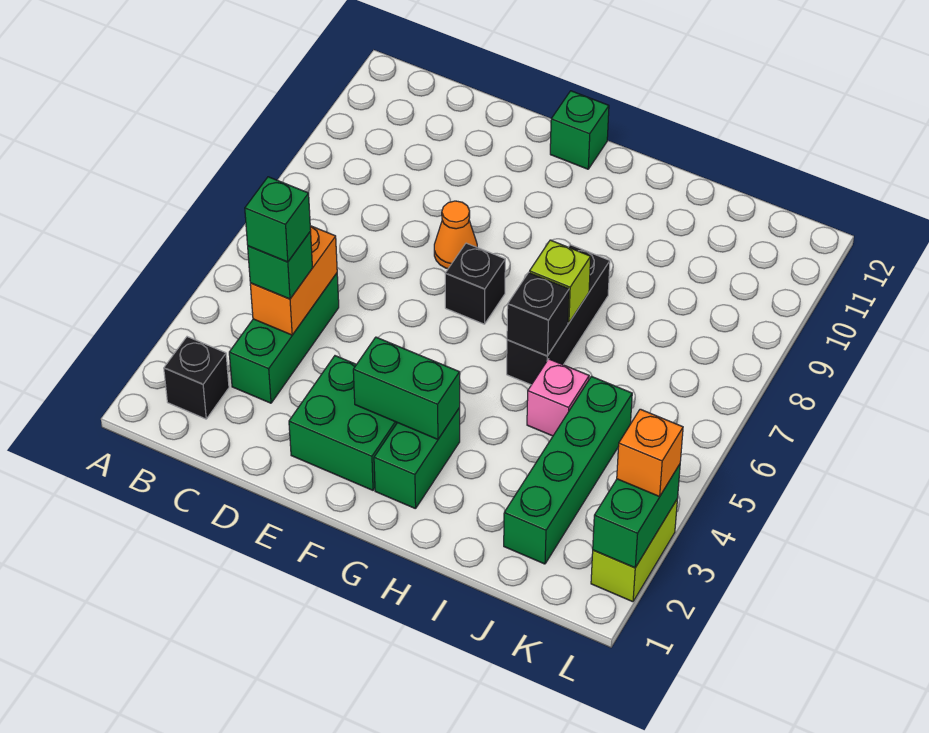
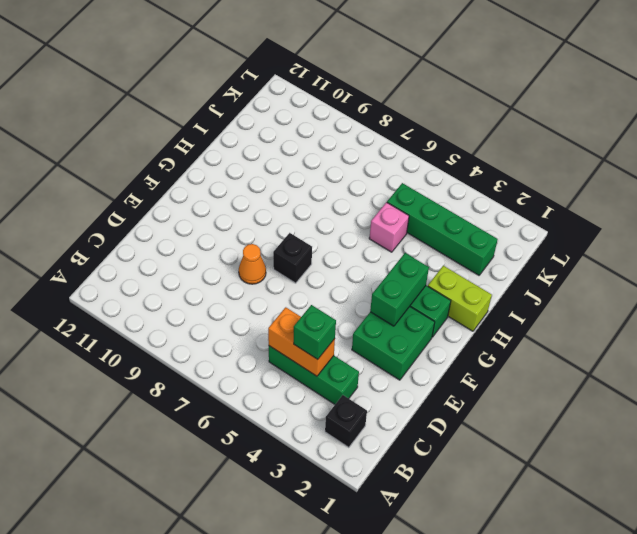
lime brick H1:H2 level 1 -> lime brick L2:L3 level 1
none -> green brick F12 level 1
none -> black brick H6:H8 level 1
none -> black brick H6 level 2

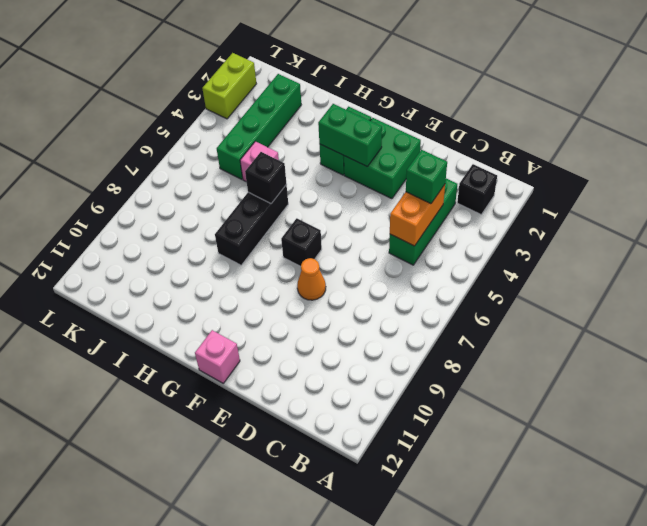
pink brick F12 level 1 -> green brick F12 level 1
none -> lime brick H7 level 2
none -> green brick L2:L3 level 2
none -> orange brick L3 level 3

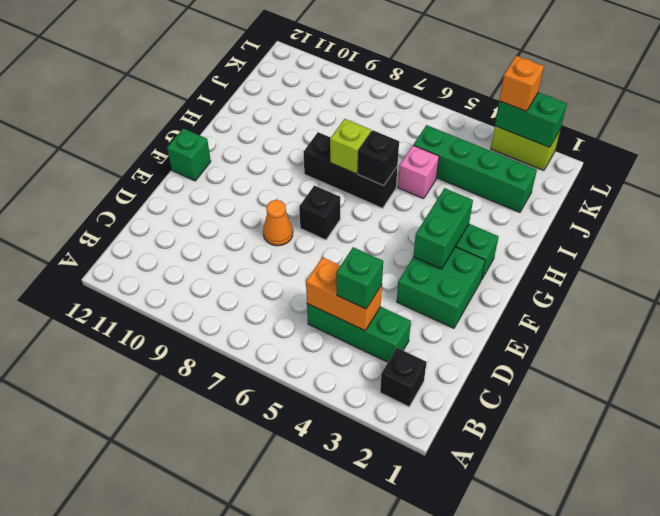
none -> green brick C4 level 4

